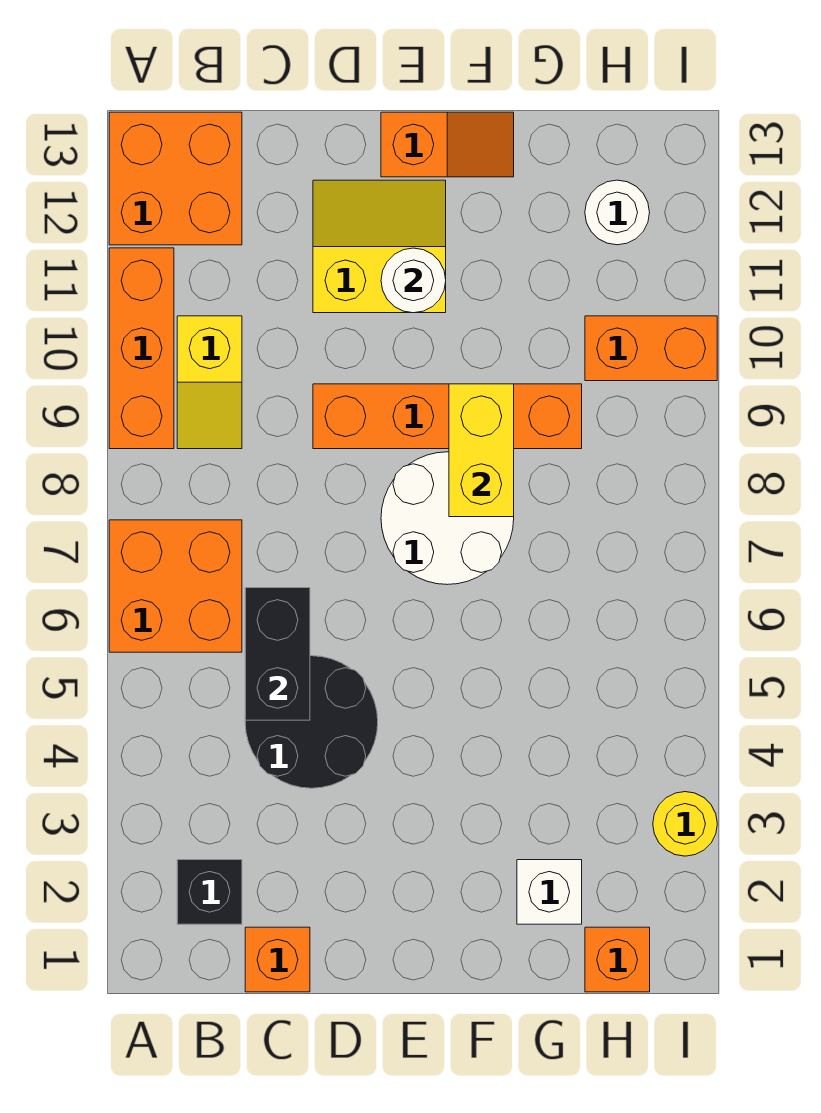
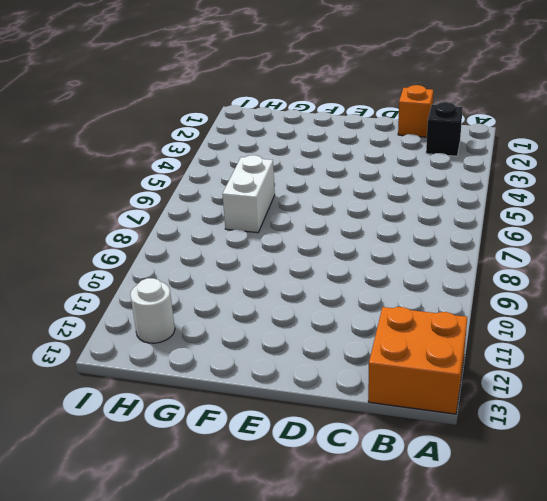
white brick G6:G7 level 1 -> none
none -> orange brick A6:B7 level 1
none -> orange brick A9:A11 level 1
none -> yellow slope B9:B10 level 1 top 10

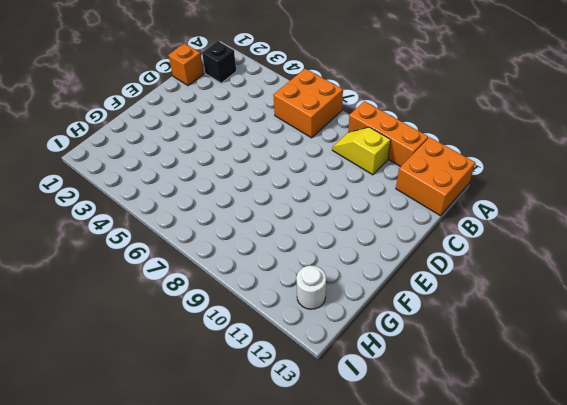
none -> black round brick C4:D5 level 1
none -> orange brick D9:G9 level 1
none -> yellow slope D11:E12 level 1 top 11

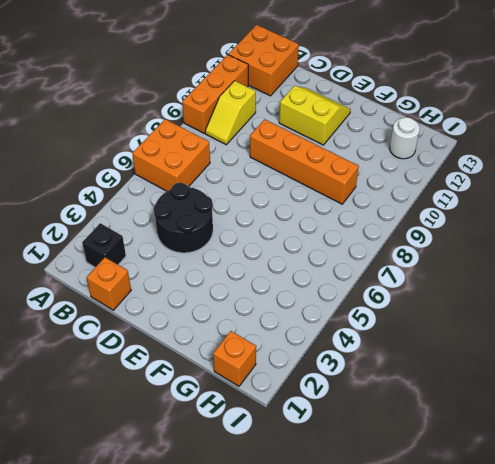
none -> white round brick E7:F8 level 1
none -> orange slope E13:F13 level 1 top E
none -> white brick G2 level 1

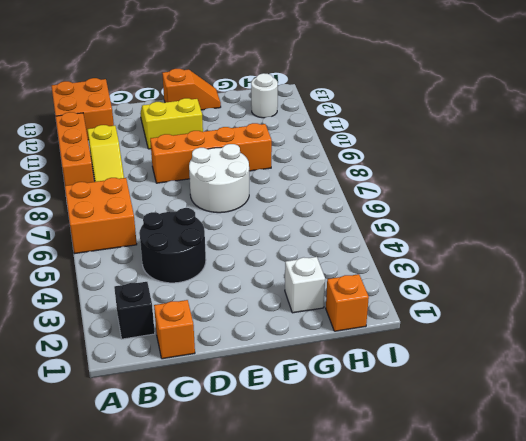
none -> orange brick H10:I10 level 1
none -> yellow round brick I3 level 1
none -> black brick C5:C6 level 2

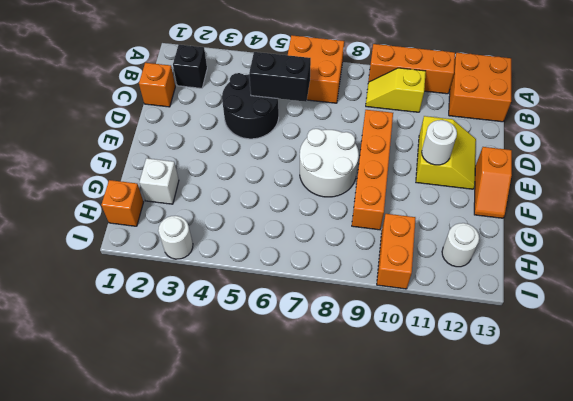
white round brick I3 level 1 -> yellow round brick I3 level 1
none -> yellow brick F8:F9 level 2

